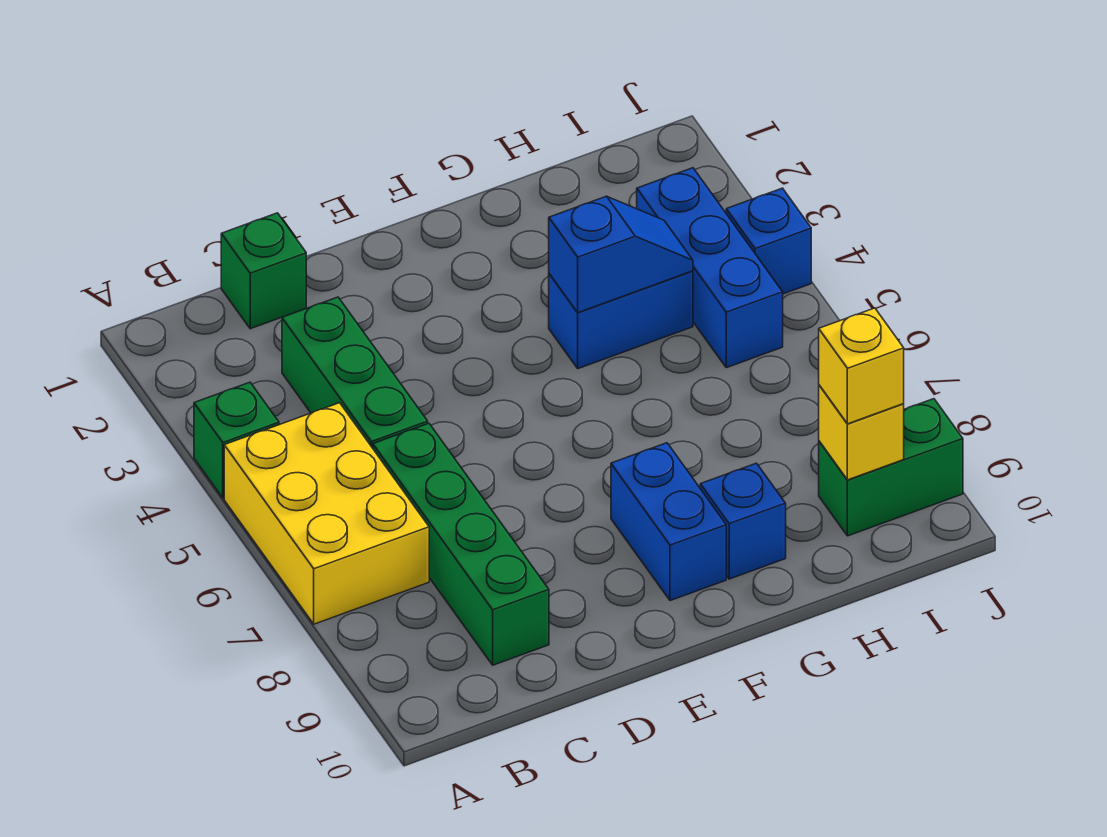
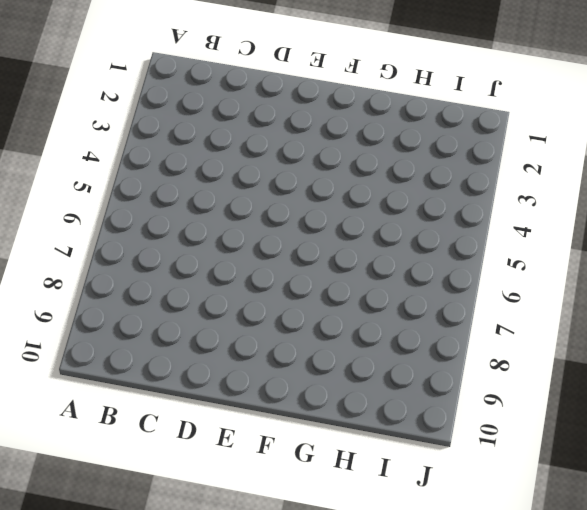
none -> green brick A4 level 1
none -> yellow brick A5:B7 level 1
none -> green brick C1 level 1

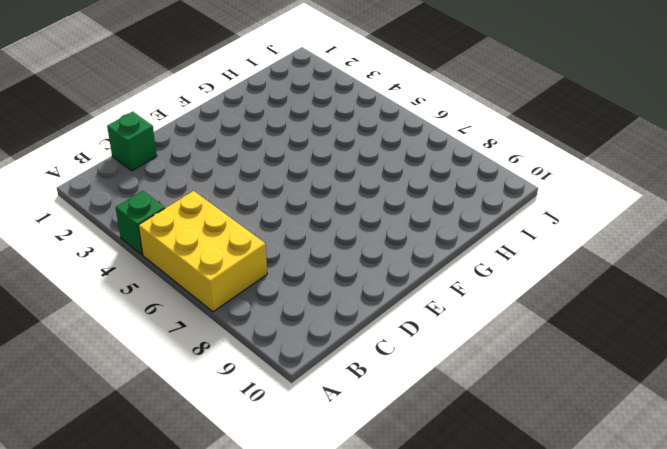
none -> green brick C3:C5 level 1
none -> green brick C6:C9 level 1
none -> blue brick F8:F9 level 1

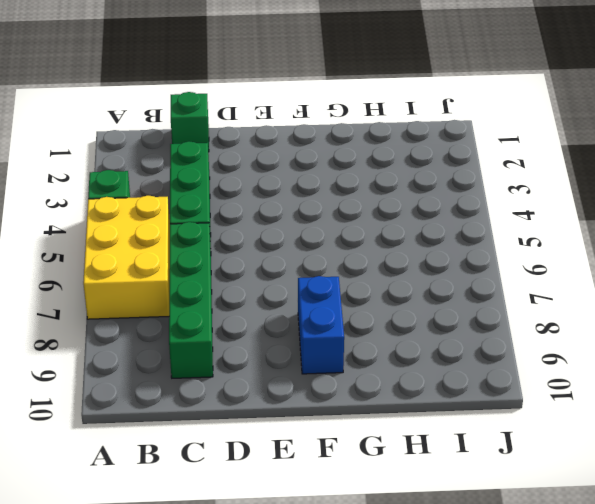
none -> blue brick G4:H4 level 1
none -> blue brick G9 level 1
none -> blue brick I3:I5 level 1

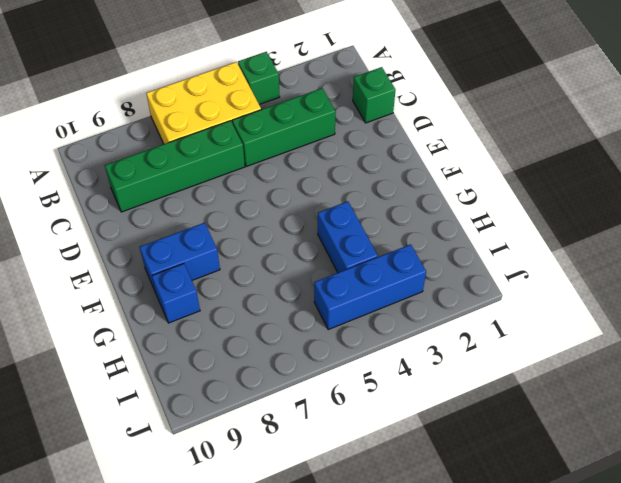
none -> green brick I9:J9 level 1
none -> blue brick J4 level 1
none -> blue slope G4:H4 level 2 top G

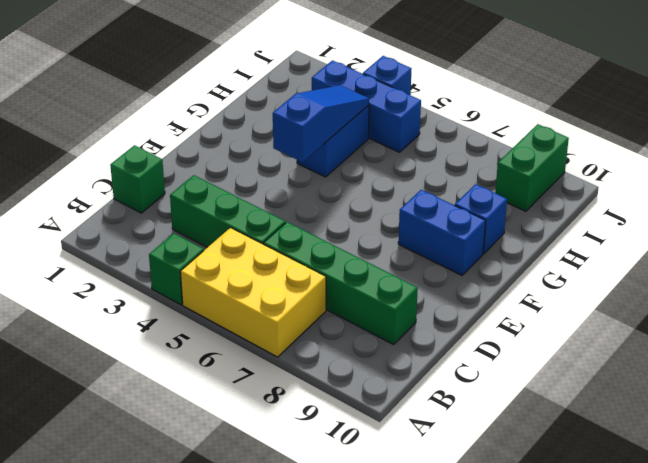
blue slope F4:H4 level 2 top F -> blue slope G4:H4 level 2 top G
none -> yellow brick I9 level 2
none -> yellow brick I9 level 3

